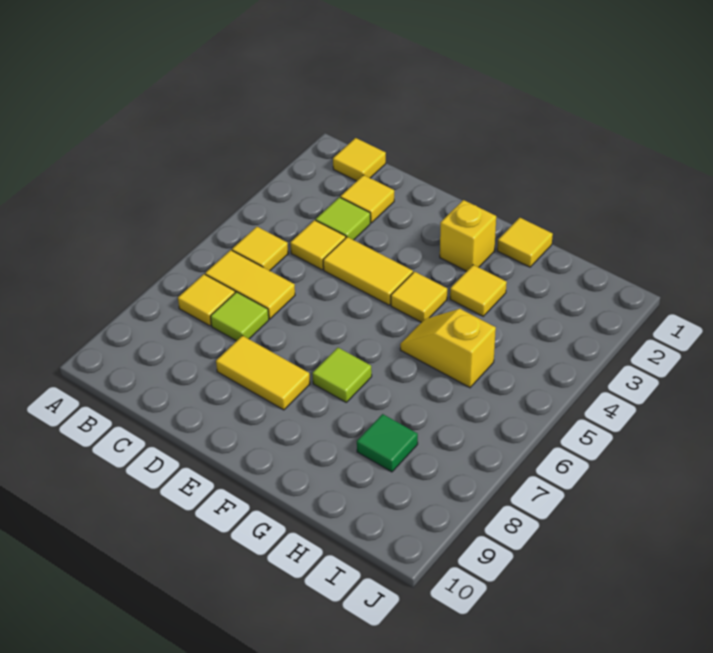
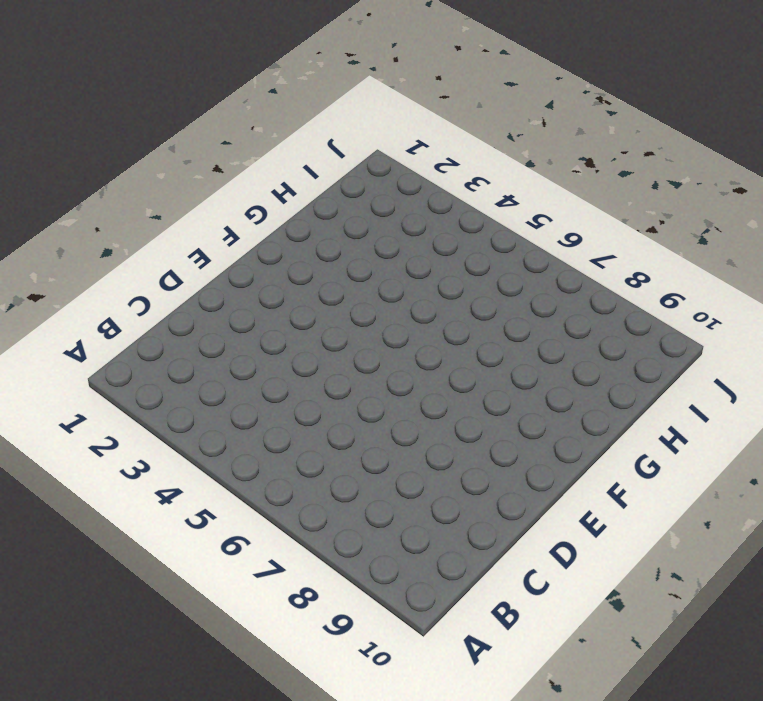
none -> yellow tile B1 level 1
none -> yellow tile B5 level 1
none -> yellow tile B6:C6 level 1

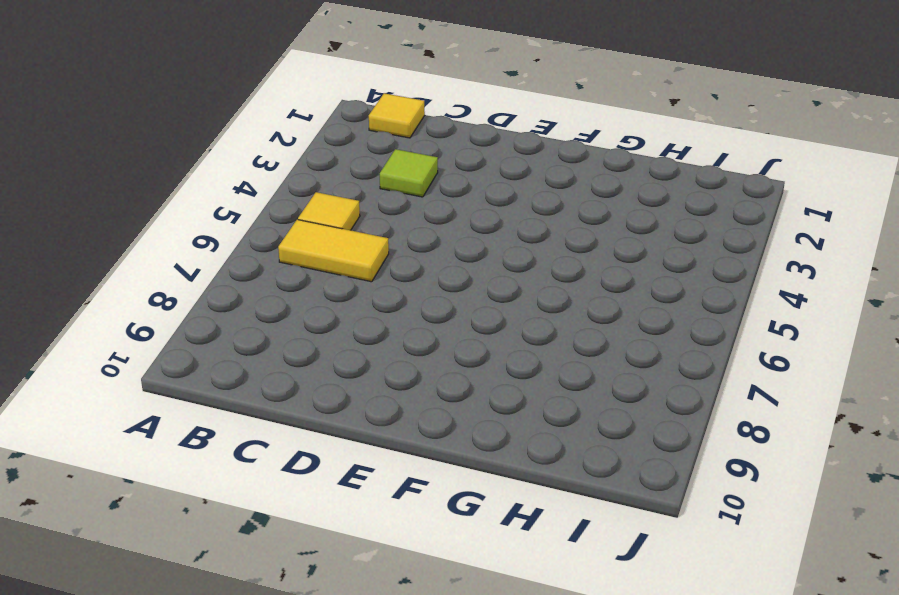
none -> yellow tile B7 level 1
none -> yellow tile C2 level 1
none -> yellow tile C4 level 1

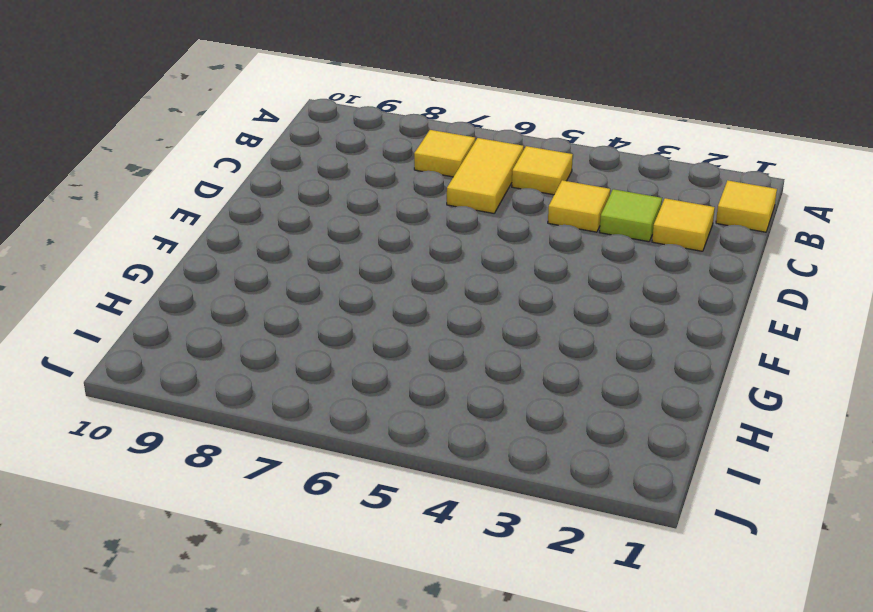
none -> lime tile C7 level 1
none -> yellow tile D4:E4 level 1
none -> yellow tile D8:E8 level 1

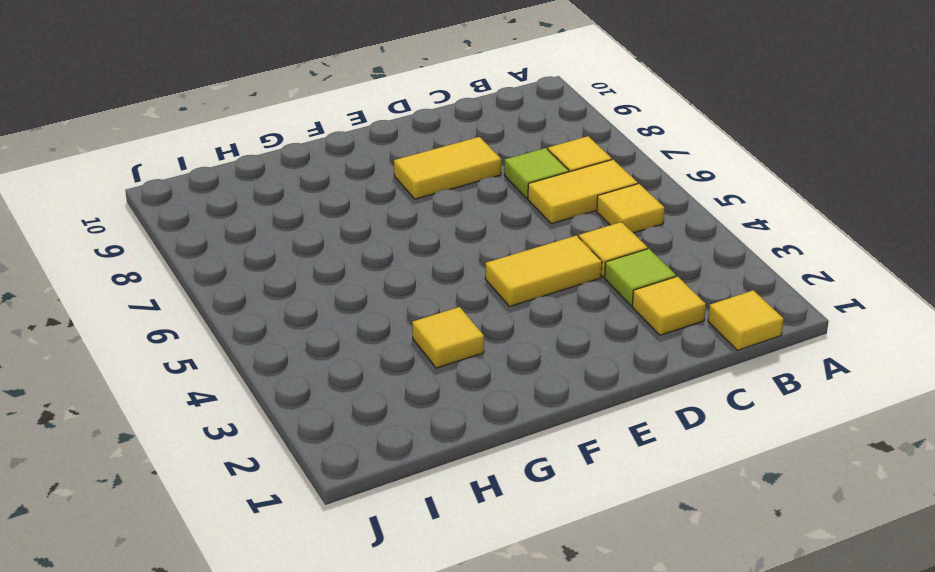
none -> yellow brick F2 level 1
none -> yellow tile F4 level 1
none -> lime tile F7 level 1

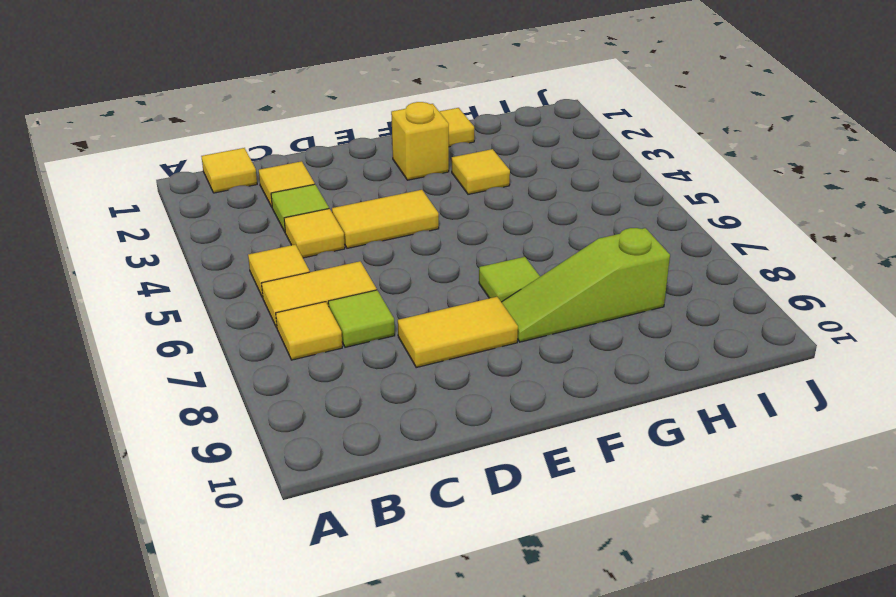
lime slope F8:H8 level 1 top H -> green tile H8 level 1
none -> yellow tile F4 level 1
none -> yellow slope G5:H5 level 1 top H

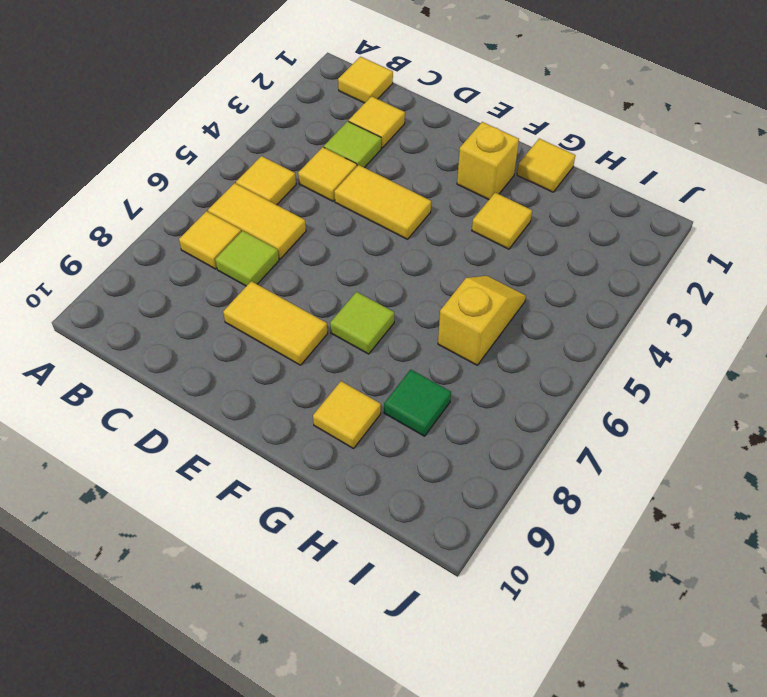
yellow tile G9 level 1 -> yellow tile F4 level 1
yellow slope H5:H6 level 1 top 6 -> yellow slope G5:H5 level 1 top H

